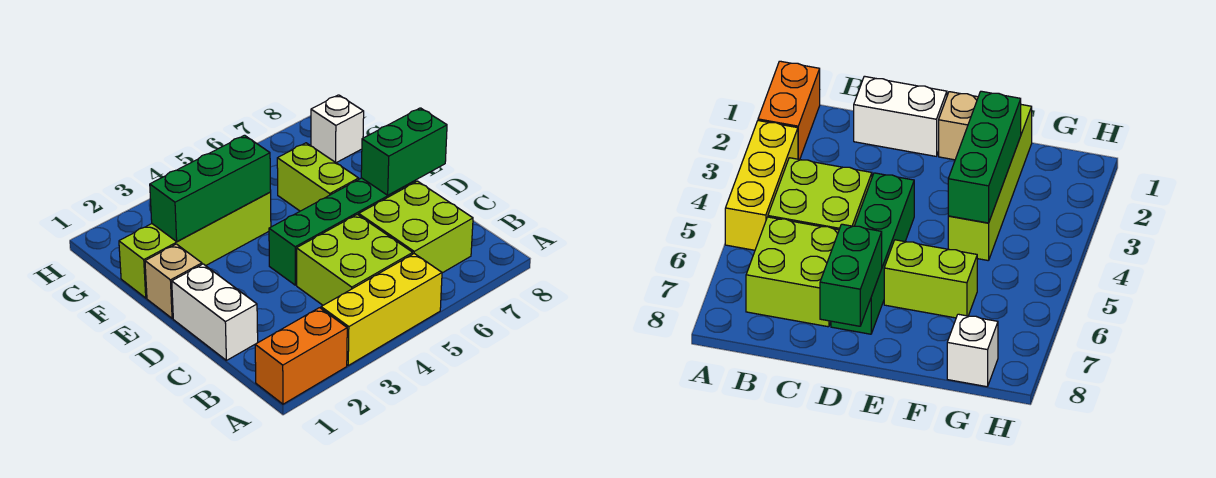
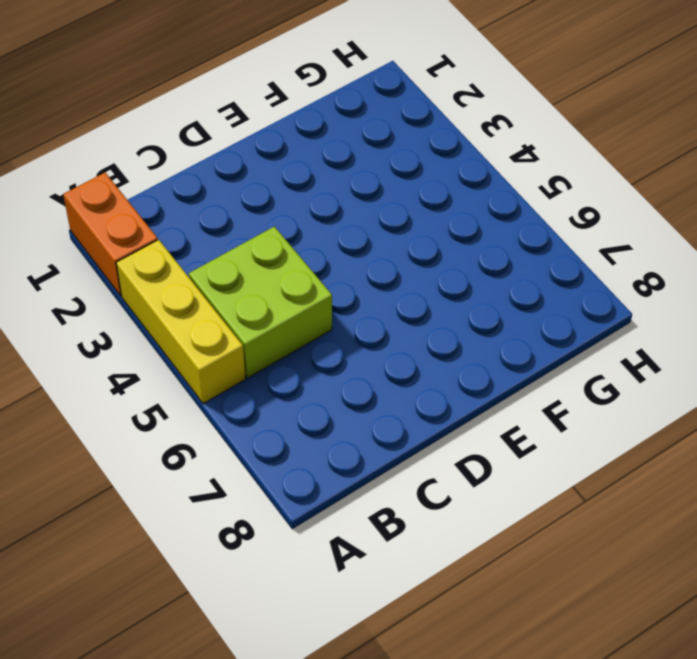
none -> lime brick B6:C7 level 1
none -> white brick C1:D1 level 1
none -> green brick D4:D7 level 1

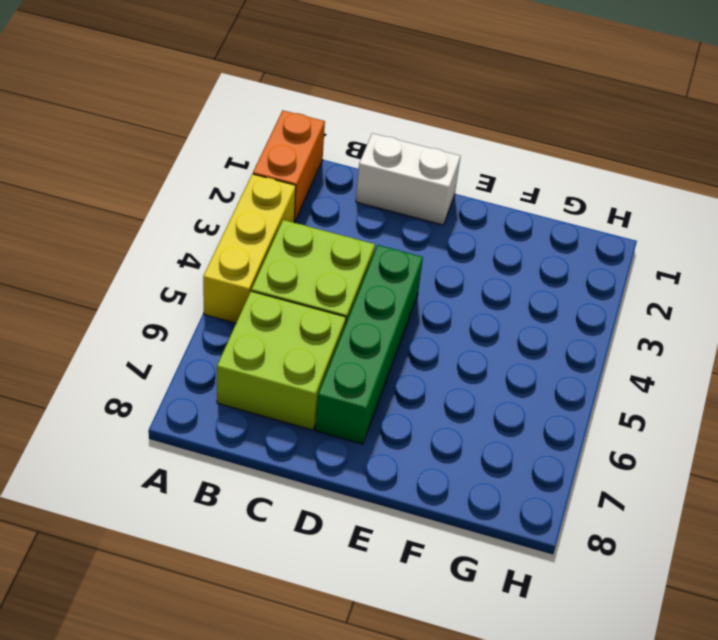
none -> tan brick E1 level 1
none -> lime brick E6:F6 level 1
none -> lime brick F1:F4 level 1

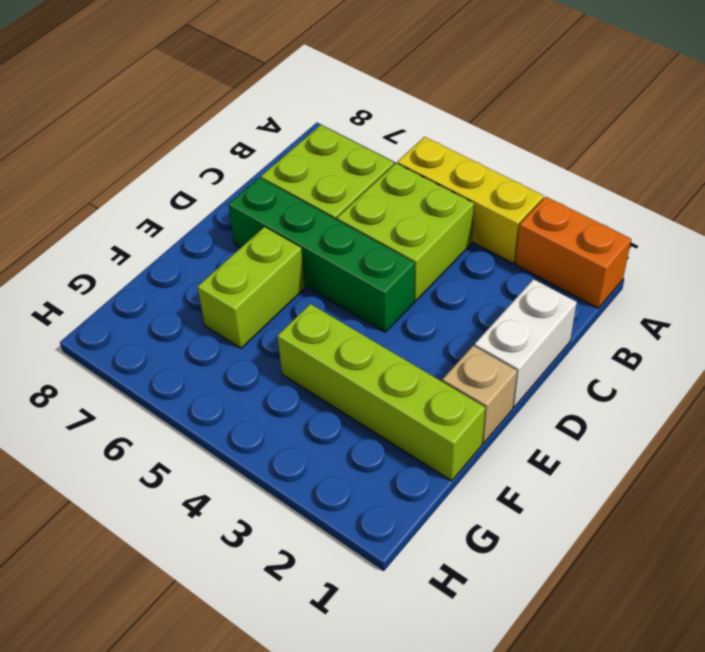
none -> white brick G8 level 1
none -> green brick D7:D8 level 2
none -> green brick F2:F4 level 2

